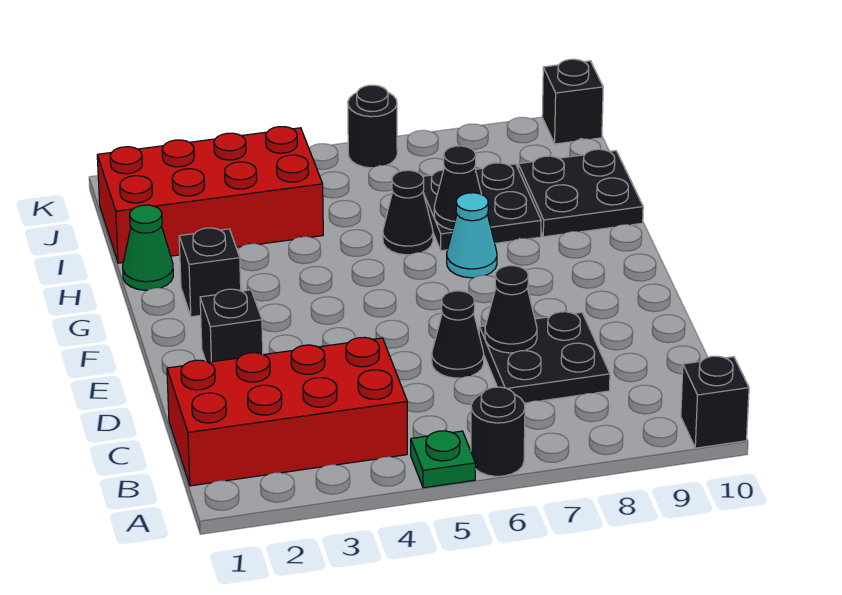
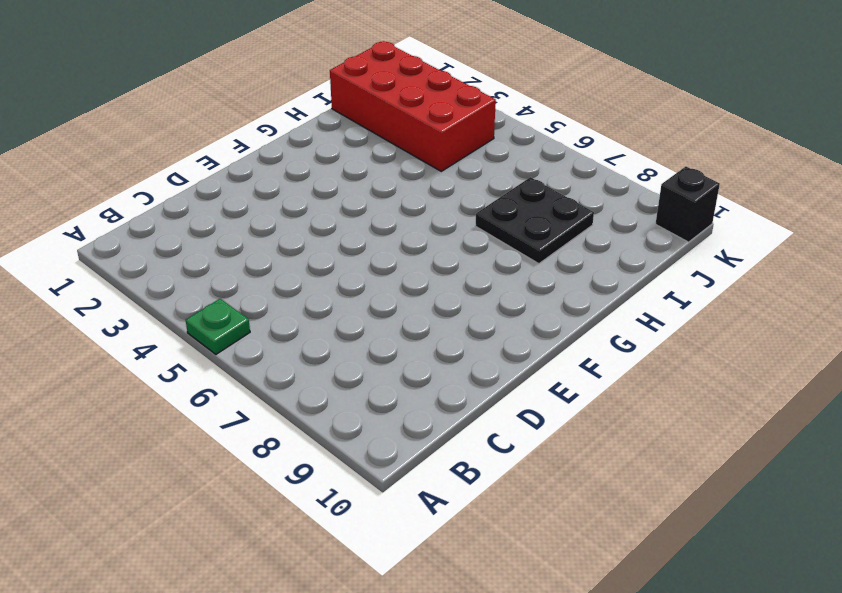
none -> black round brick A6 level 1
none -> black brick A10 level 1
none -> red brick B1:C4 level 1

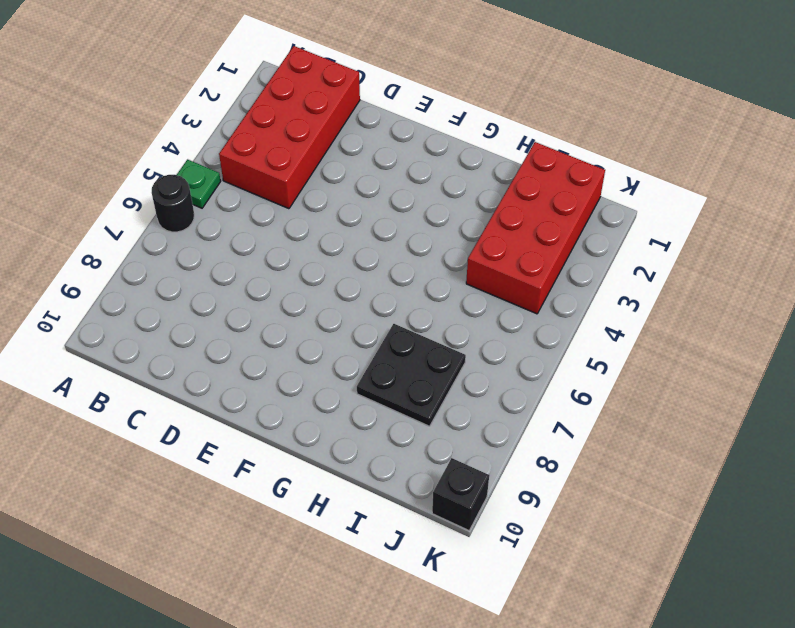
none -> black brick A10 level 1
none -> black plate C7:D8 level 1
none -> black cone D6 level 1

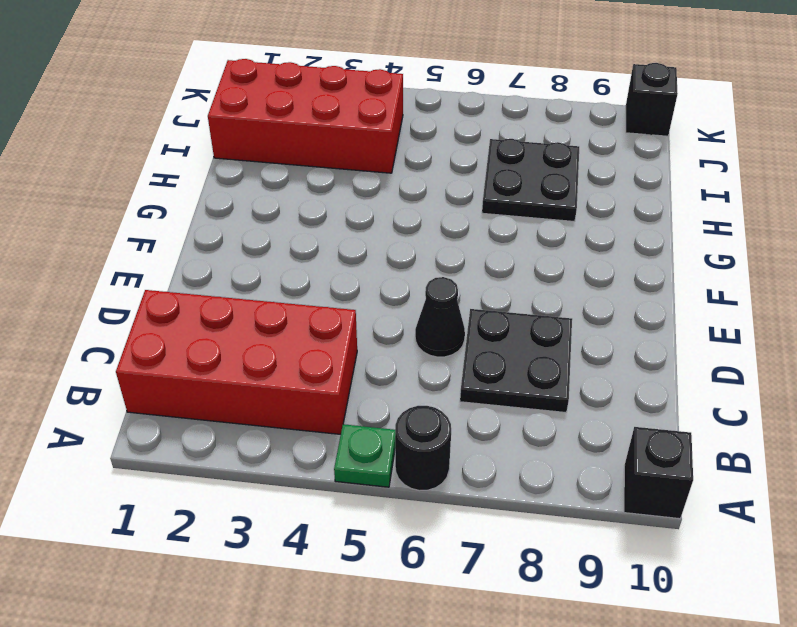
none -> black brick E2 level 1
none -> black brick G2 level 1
none -> cyan cone G7 level 1

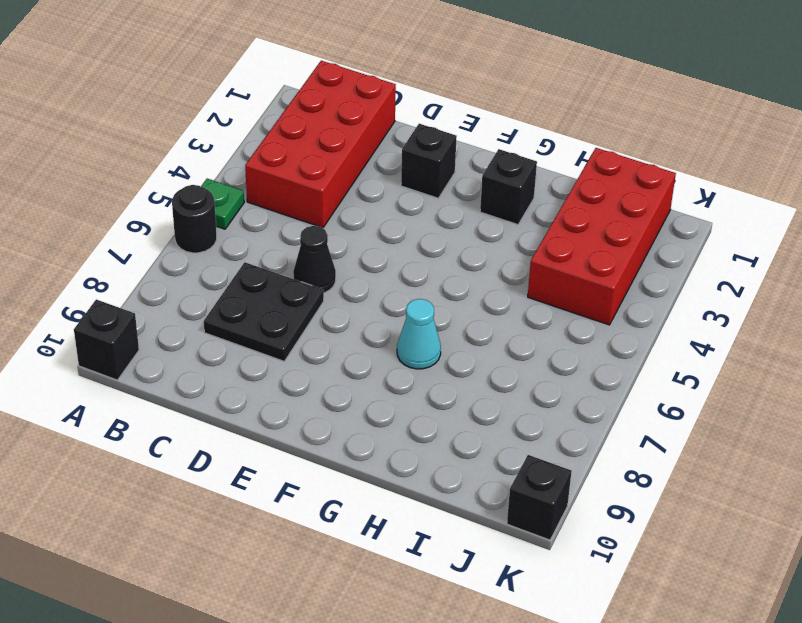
none -> green cone H1 level 1
none -> black cone H6 level 1
none -> black plate H7:I8 level 1

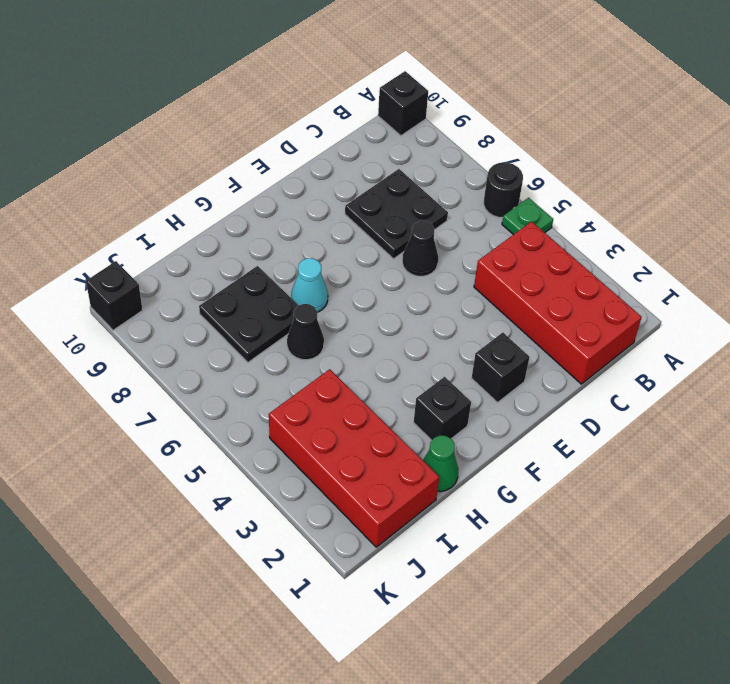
none -> black plate H9:I10 level 1
none -> black round brick K6 level 1
none -> black cone D7 level 2

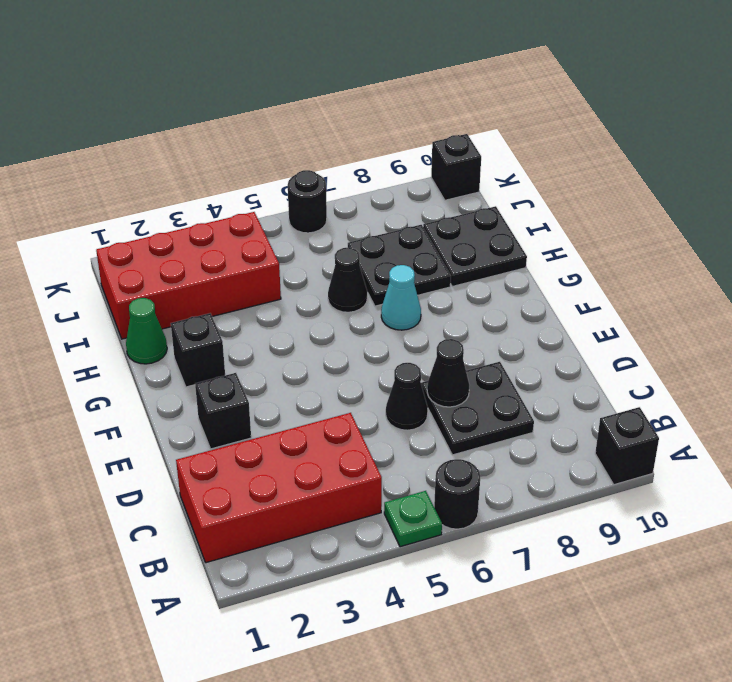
none -> black cone H7 level 2

